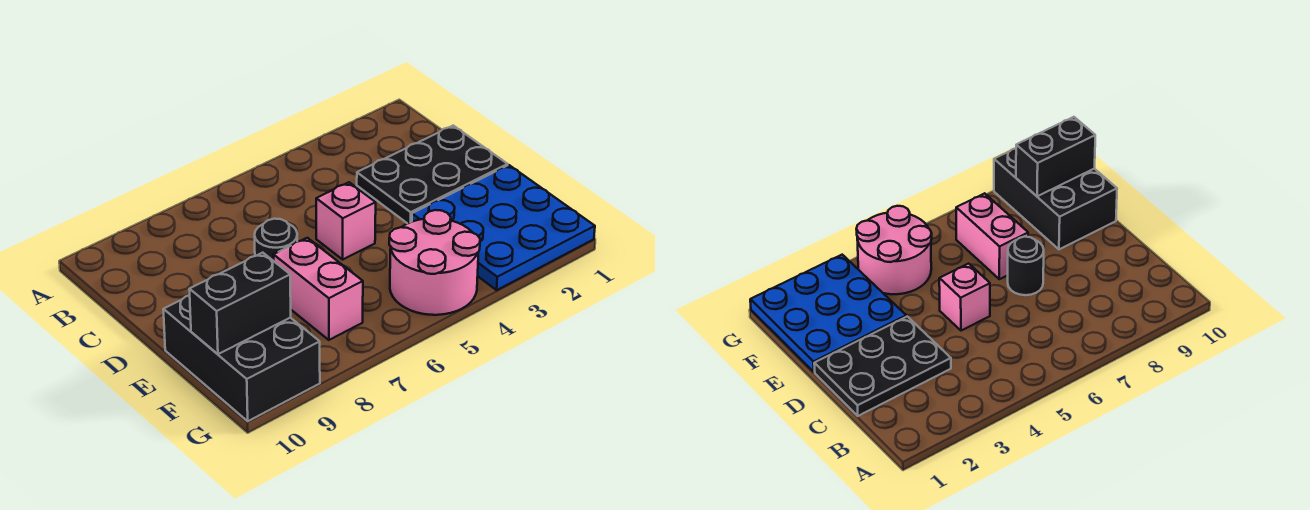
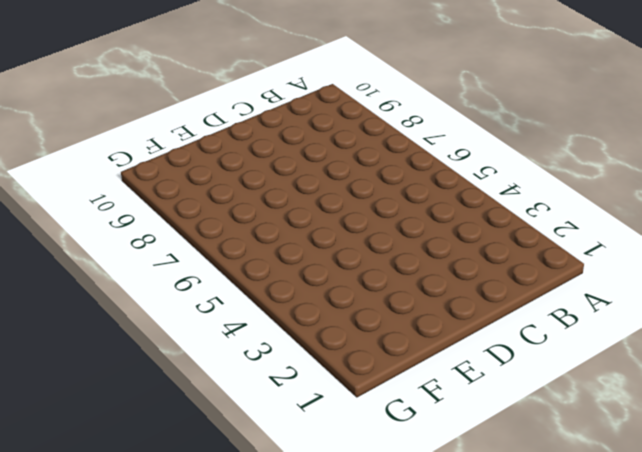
none -> black plate C1:D3 level 1
none -> pink brick D5 level 1

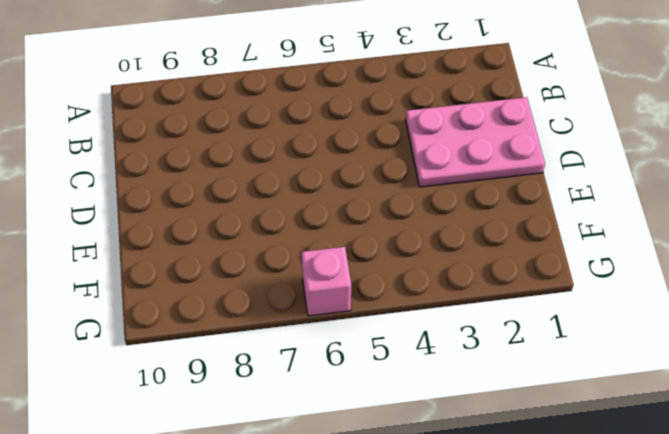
pink plate C1:D3 level 1 -> black plate C1:D3 level 1
pink brick G6 level 1 -> pink brick D5 level 1
none -> black round brick D7 level 1
none -> blue plate E1:G3 level 1

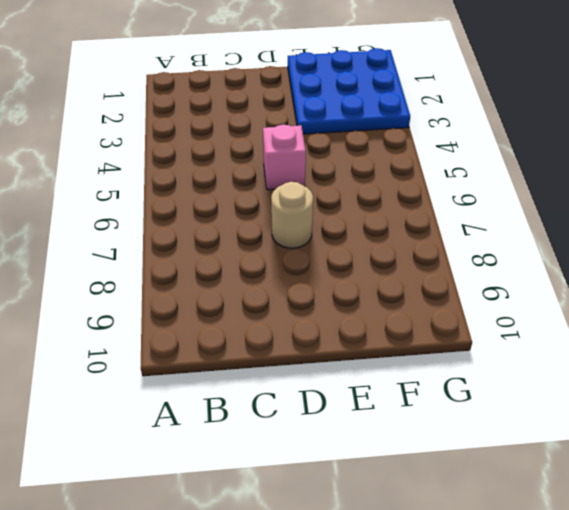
tan round brick D7 level 1 -> black round brick D7 level 1
none -> black plate C1:D3 level 1
none -> pink brick E7:F7 level 1

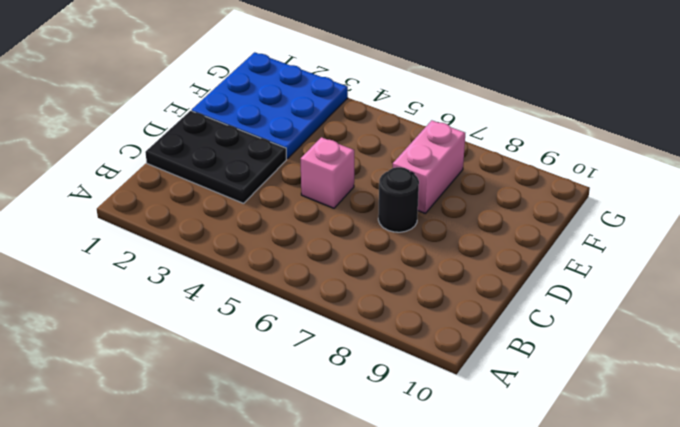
none -> black brick E9:G10 level 1
none -> pink round brick F4:G5 level 1

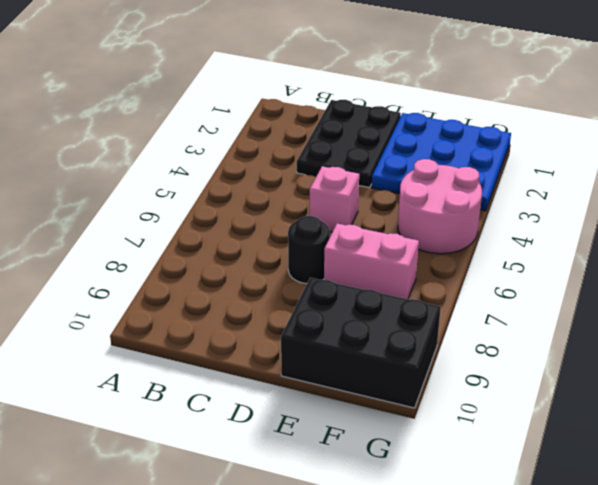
none -> black brick F9:F10 level 2

